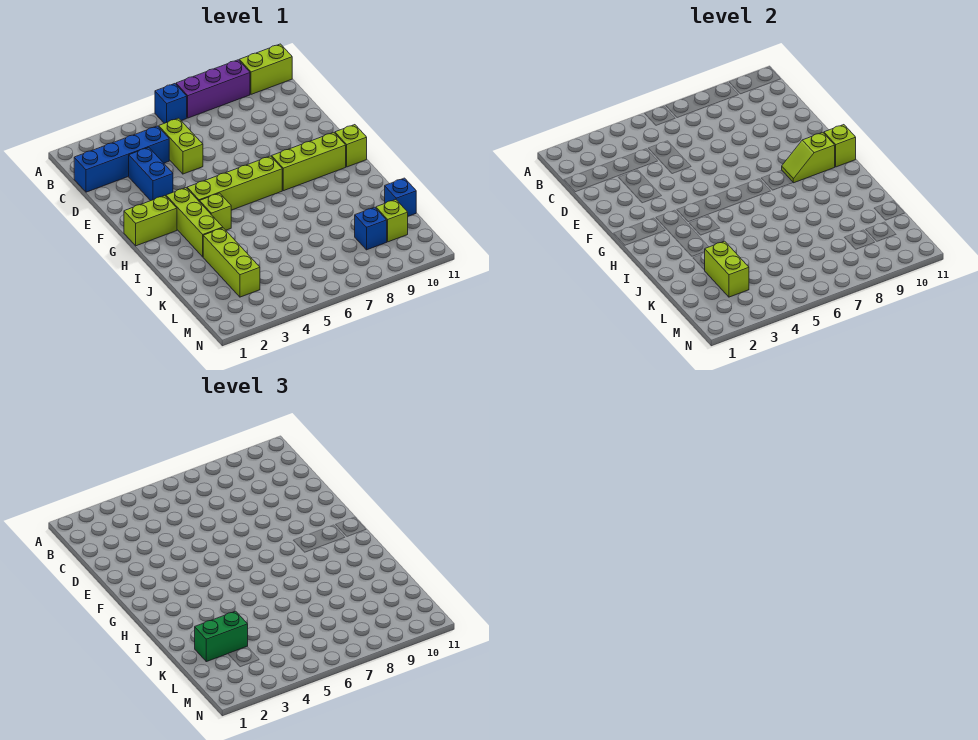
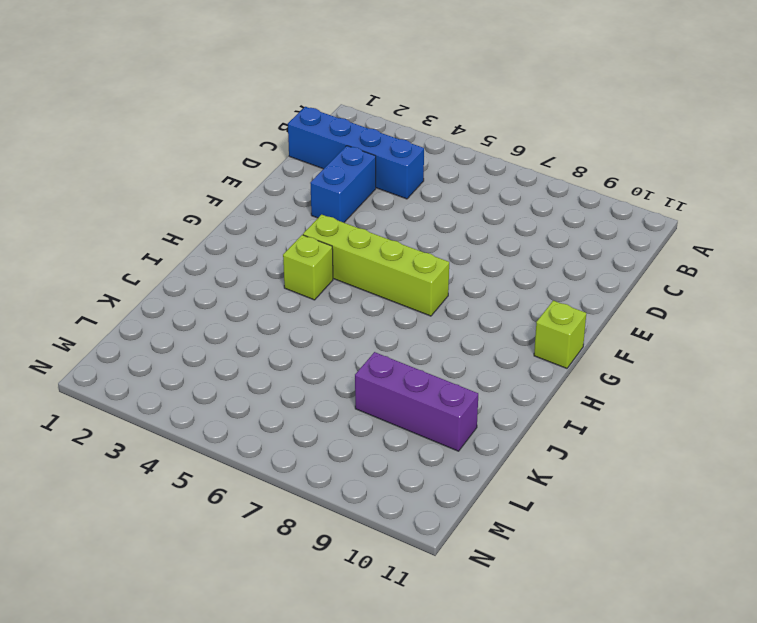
purple brick K8:K10 level 1 -> purple brick A7:A9 level 1
none -> blue brick A6 level 1
none -> lime brick A10:A11 level 1
none -> lime brick C5:D5 level 1

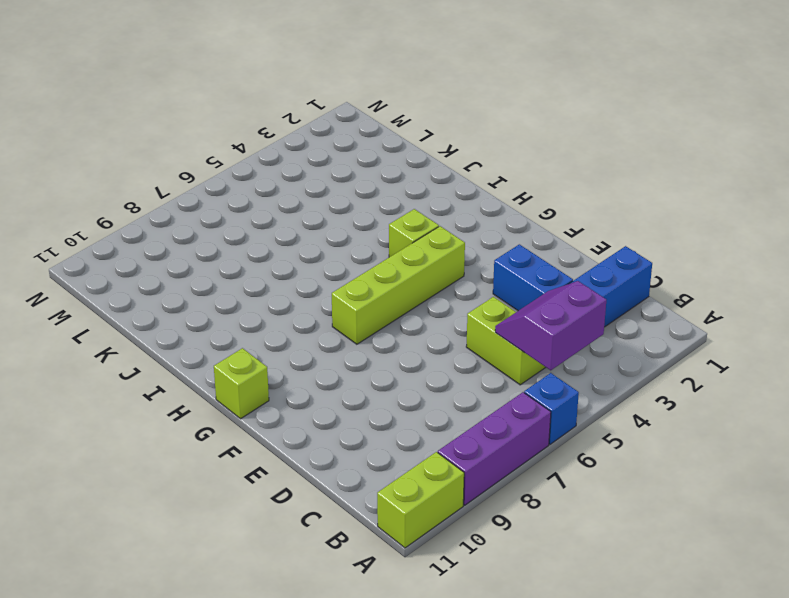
purple slope B4:C5 level 2 top B -> none
none -> lime brick G1:G2 level 1
none -> lime brick G3:I3 level 1
none -> lime brick G8:G10 level 1

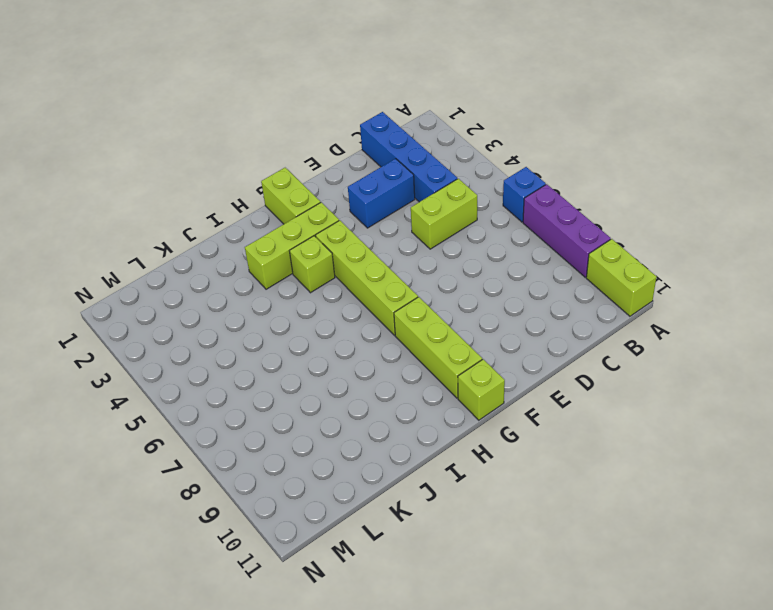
none -> lime brick J3:L3 level 1
none -> blue brick K11 level 1
none -> blue brick L9 level 1

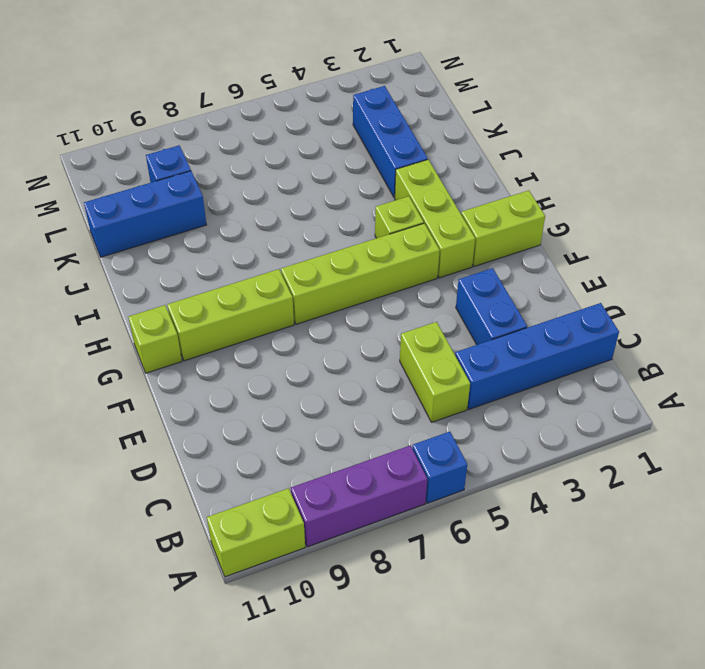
blue brick J3:L3 level 1 -> lime brick J3:L3 level 1
blue brick K9:K11 level 1 -> blue brick K11 level 1
none -> lime brick L10 level 1
none -> lime slope G9:G10 level 2 top 10
none -> lime brick G11 level 2

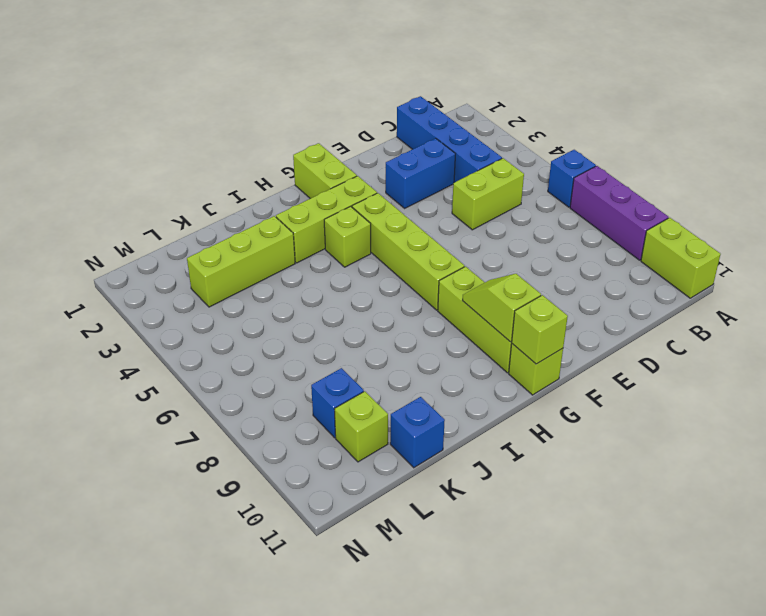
none -> lime brick K3:L3 level 2
none -> green brick K2:K3 level 3

